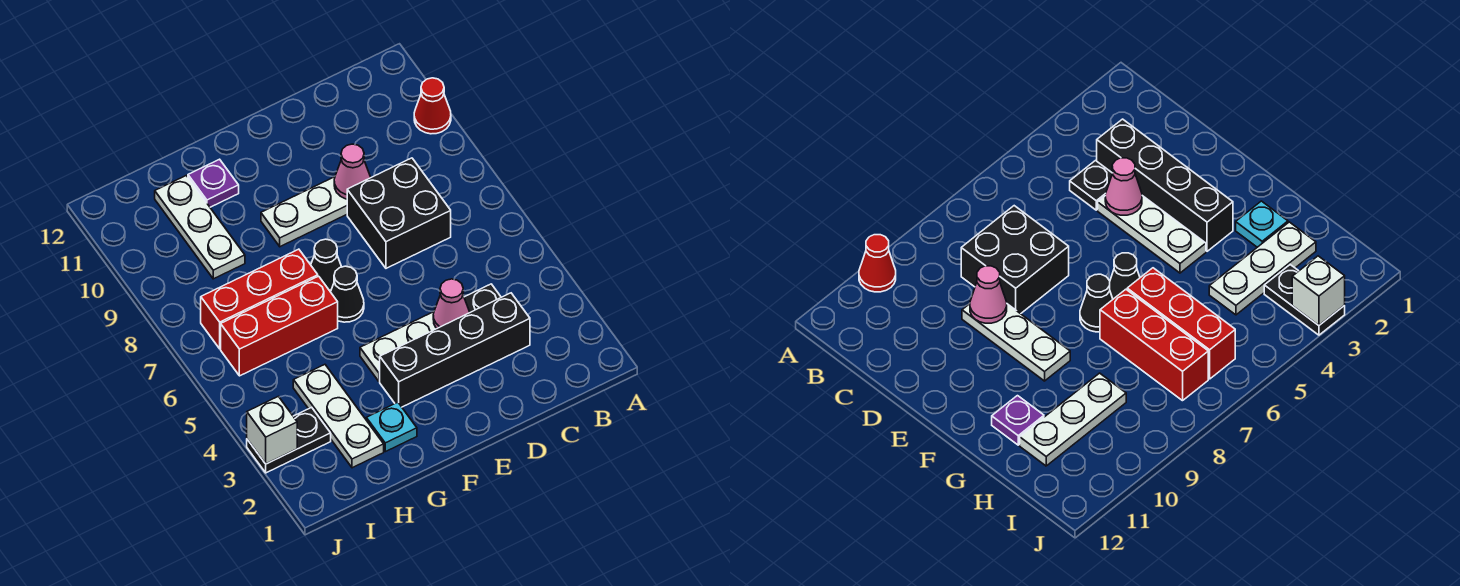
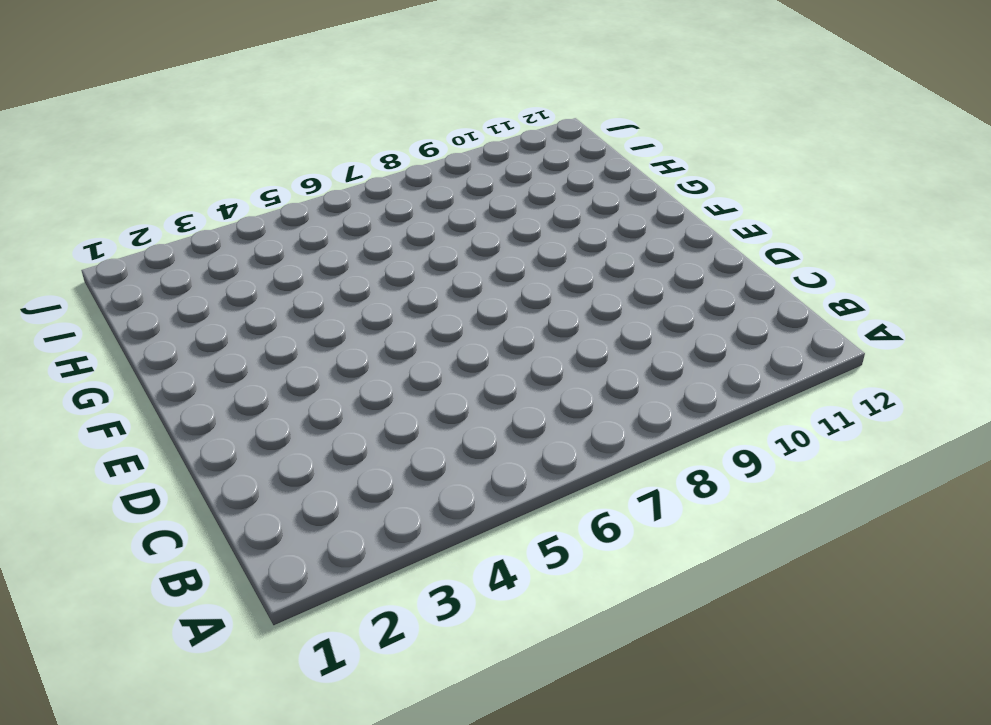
none -> red cone A10 level 1
none -> black brick C3:F3 level 1
none -> black plate C4 level 1

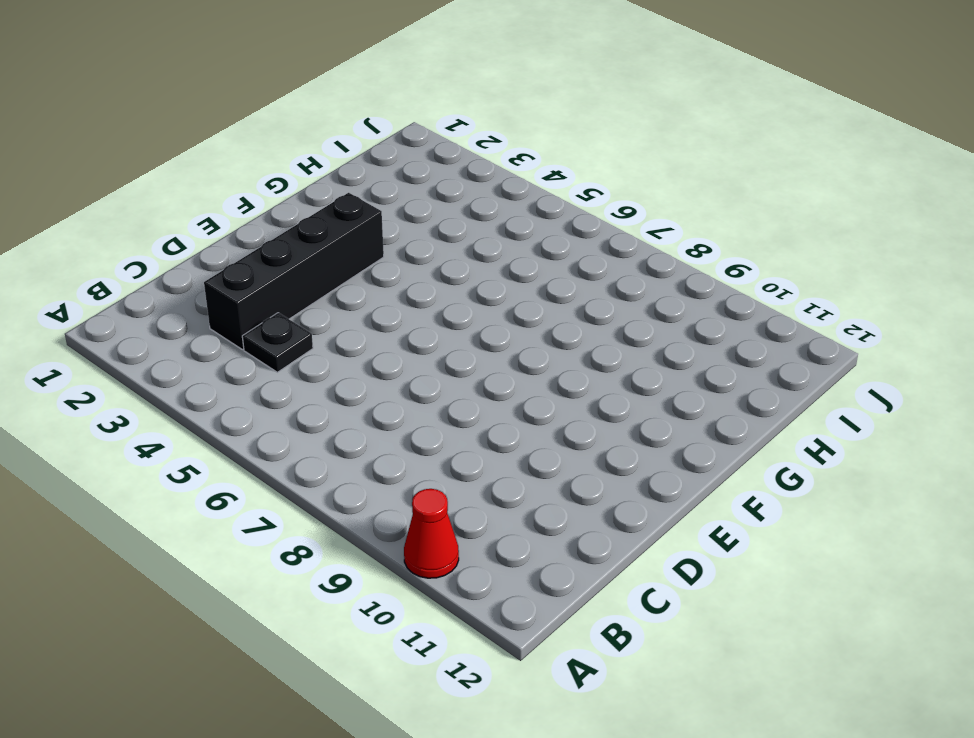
none -> black brick C7:D8 level 1
none -> white plate D4:F4 level 1
none -> white plate D9:F9 level 1

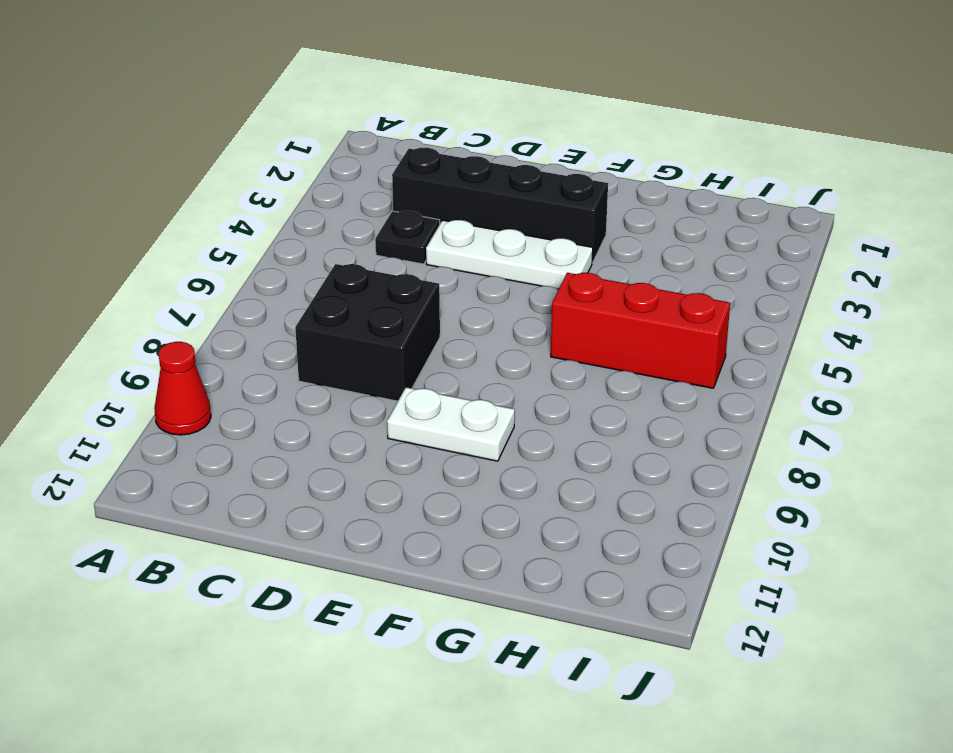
white plate E9:F9 level 1 -> white plate D9:F9 level 1
none -> black cone F6 level 1
none -> black cone F7 level 1
none -> cyan plate G2 level 1

